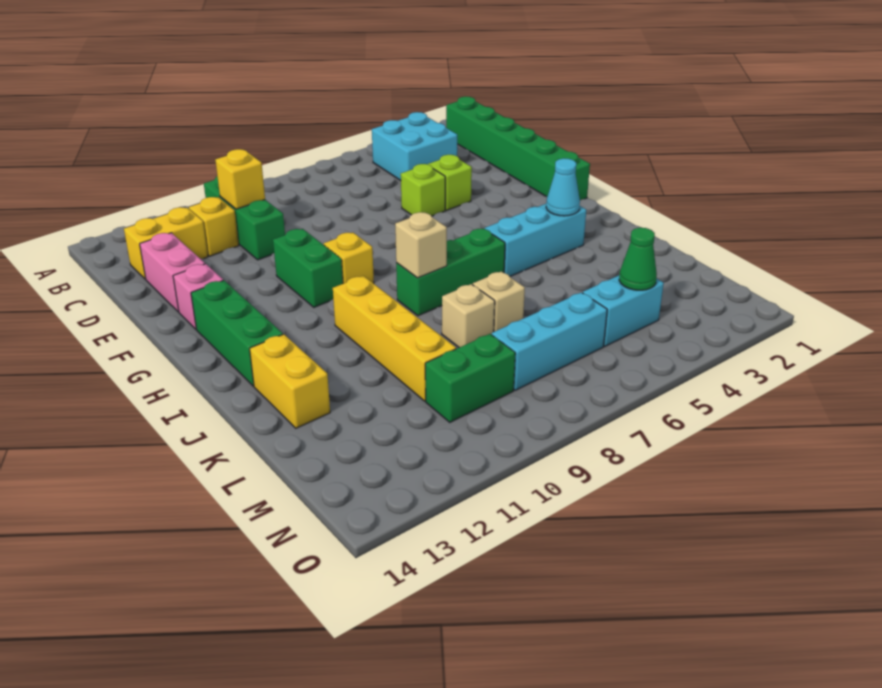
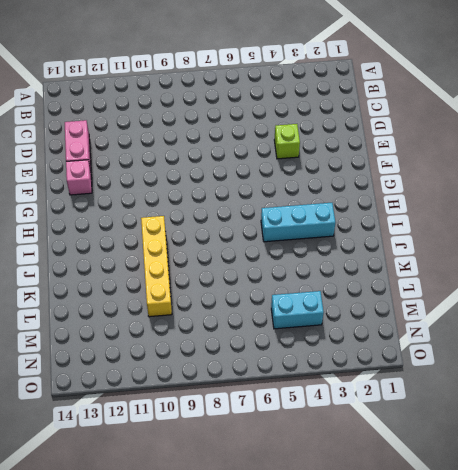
none -> green brick B1:G1 level 1
none -> cyan brick B3:C4 level 1
none -> green brick B10:D10 level 1

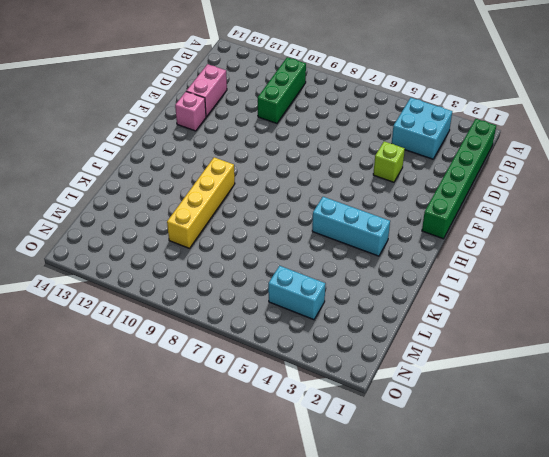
none -> yellow brick C11 level 1
none -> yellow brick C12:C13 level 1
none -> lime brick E5 level 1

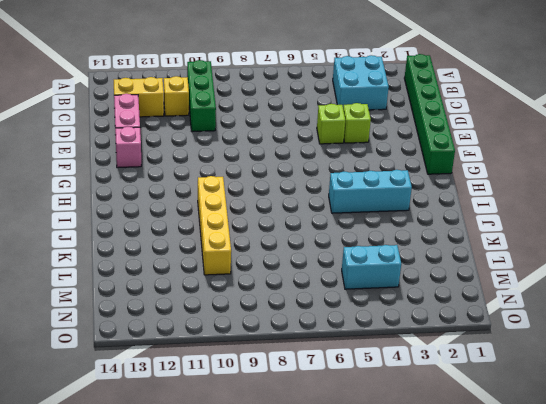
none -> green brick F10:G10 level 1
none -> yellow brick G9 level 1
none -> green brick G13:I13 level 1

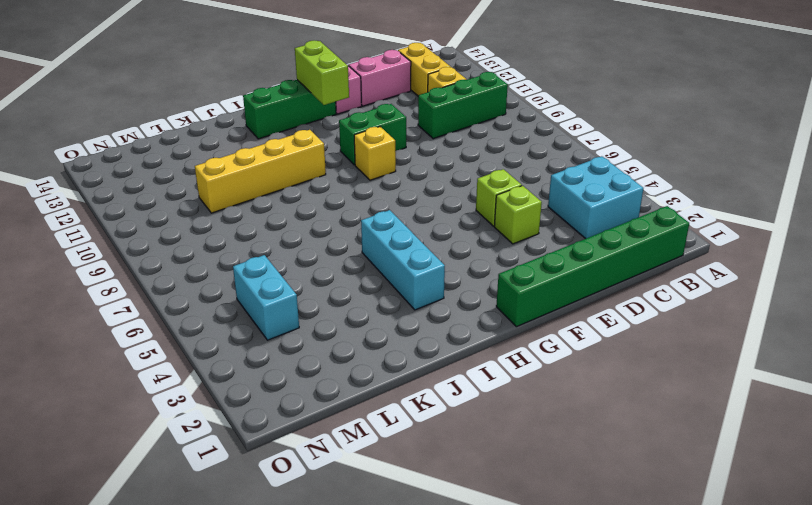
lime brick G12:G13 level 2 -> none
none -> green brick I6:I8 level 1
none -> yellow brick J13:K13 level 1
none -> tan brick K7 level 1

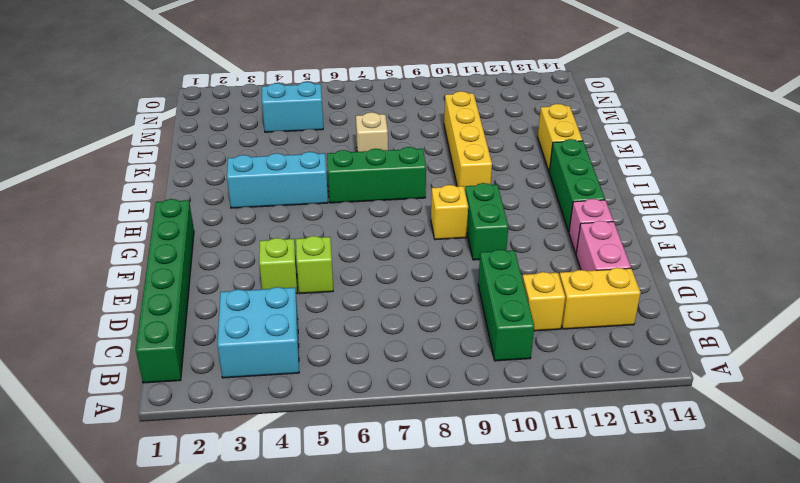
none -> tan brick K8 level 1
none -> cyan brick M6:M8 level 1
none -> green brick M9:M10 level 1

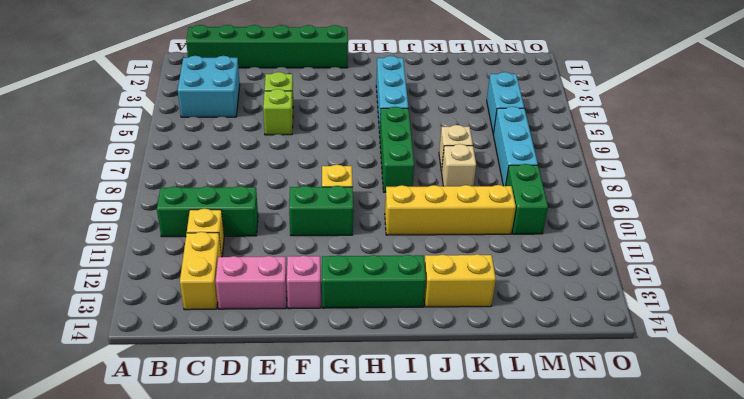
none -> yellow brick C10 level 2
none -> cyan cone I3 level 2
none -> tan brick I8 level 2

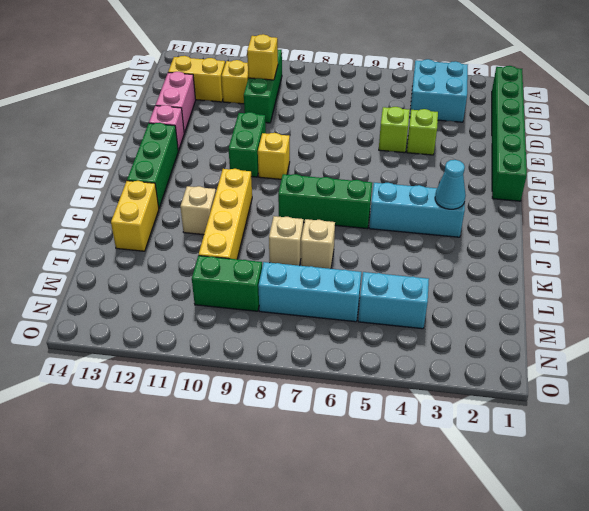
tan brick J11 level 1 -> tan brick I8 level 2
none -> green cone M4 level 2

